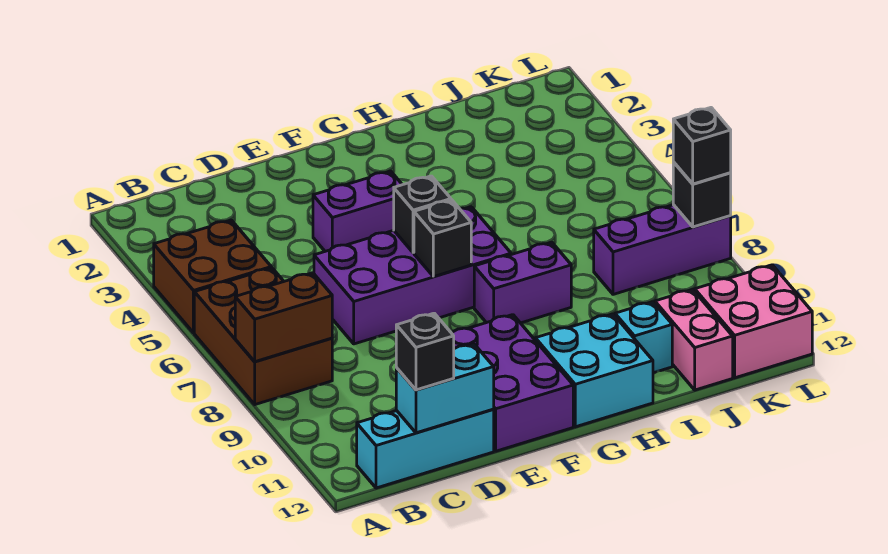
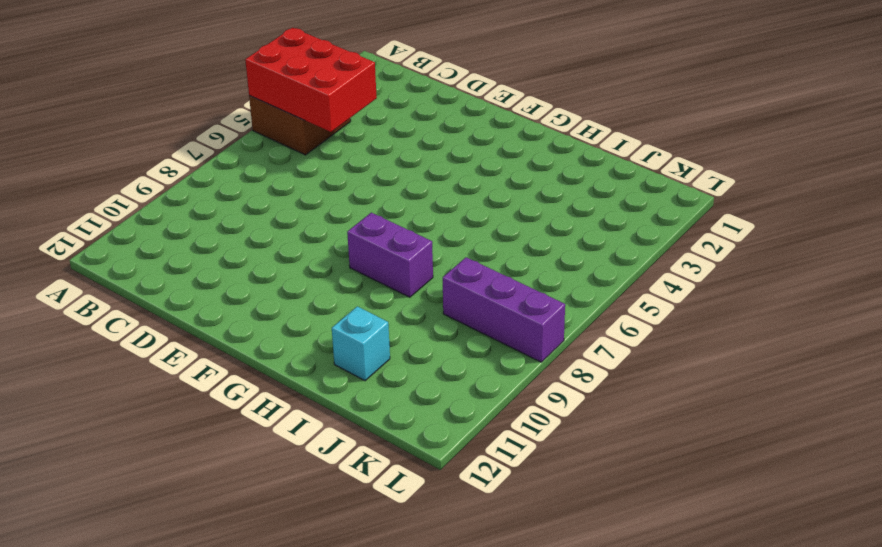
red brick A4:C5 level 2 -> none
none -> brown brick A6:B8 level 1
none -> cyan brick B12:D12 level 1
none -> purple brick D6:G7 level 1

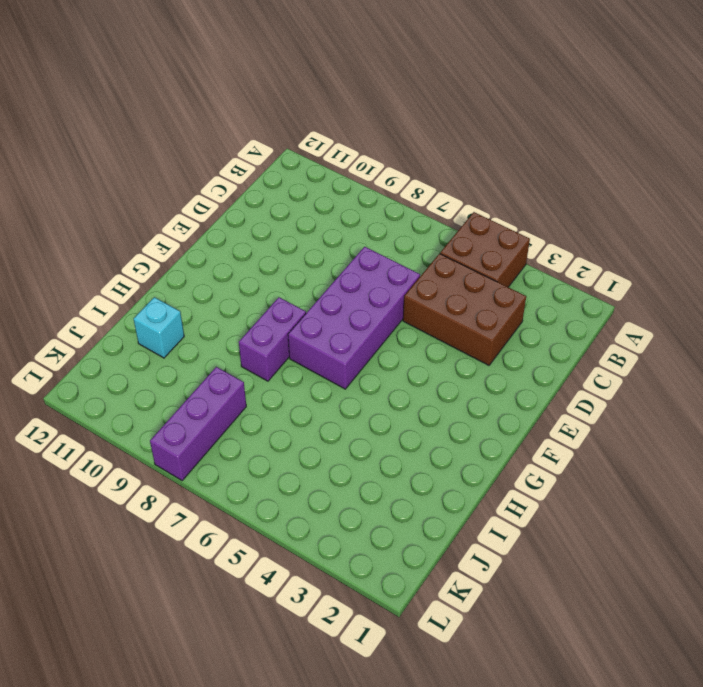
brown brick C3:D5 level 1 -> brown brick A6:B8 level 1
none -> cyan brick B12:D12 level 1
none -> purple brick E4:F4 level 1
none -> purple brick E10:F12 level 1

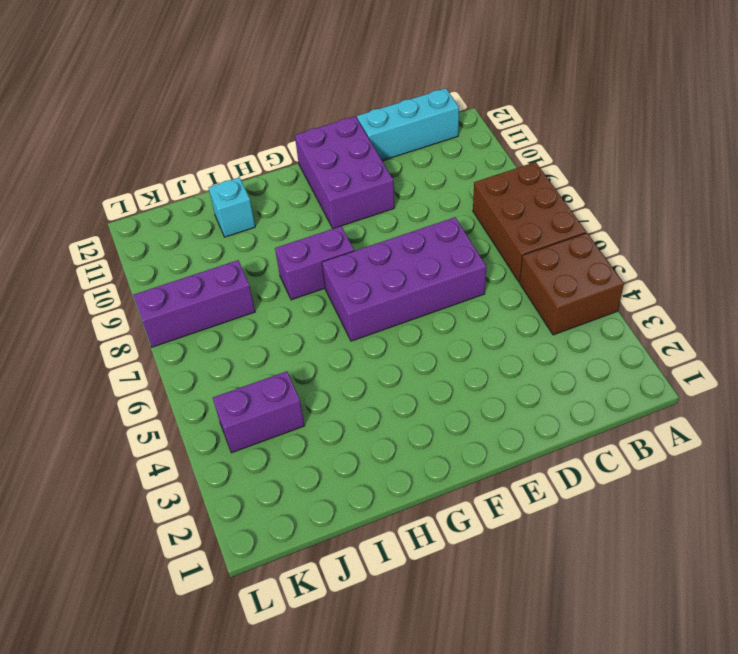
purple brick J4:K4 level 1 -> purple brick E4:F4 level 1
none -> cyan brick G11:H12 level 1
none -> pink brick J11:J12 level 1
none -> pink brick K11:L12 level 1

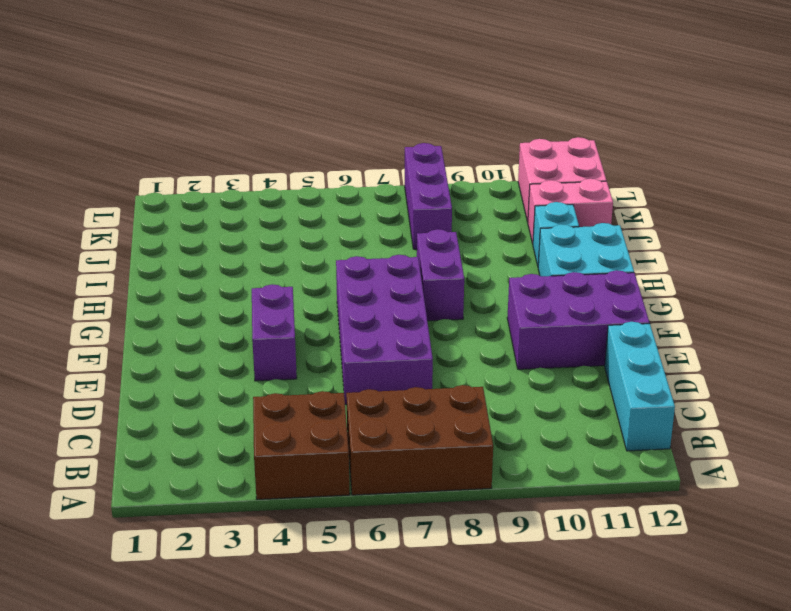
none -> brown brick A8:B8 level 2
none -> cyan brick C12:D12 level 2
none -> black brick F6 level 2

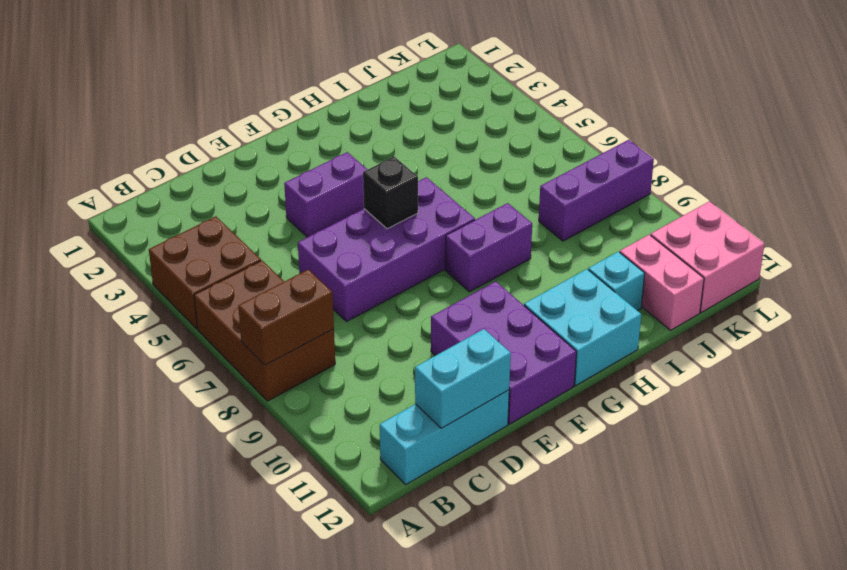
none -> black brick F7 level 2
none -> black brick L8 level 2
none -> black brick C12 level 3

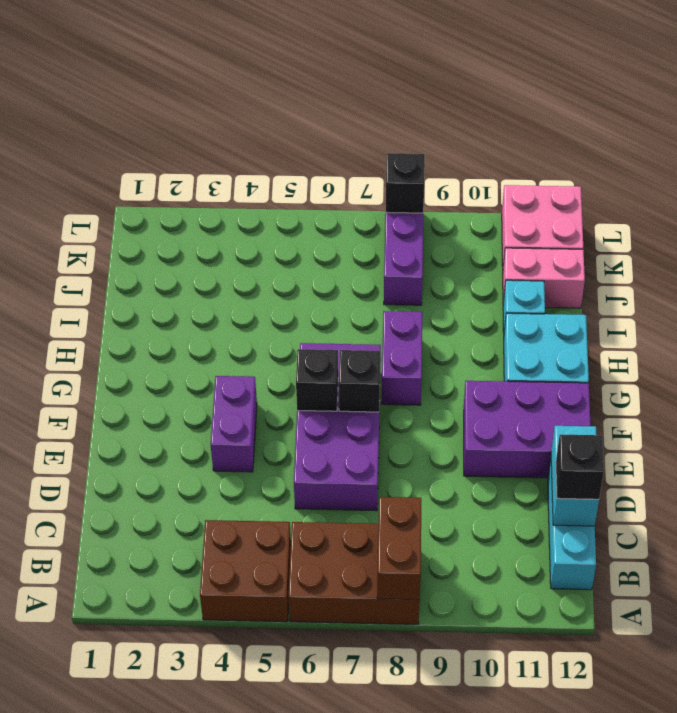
none -> black brick L8 level 3

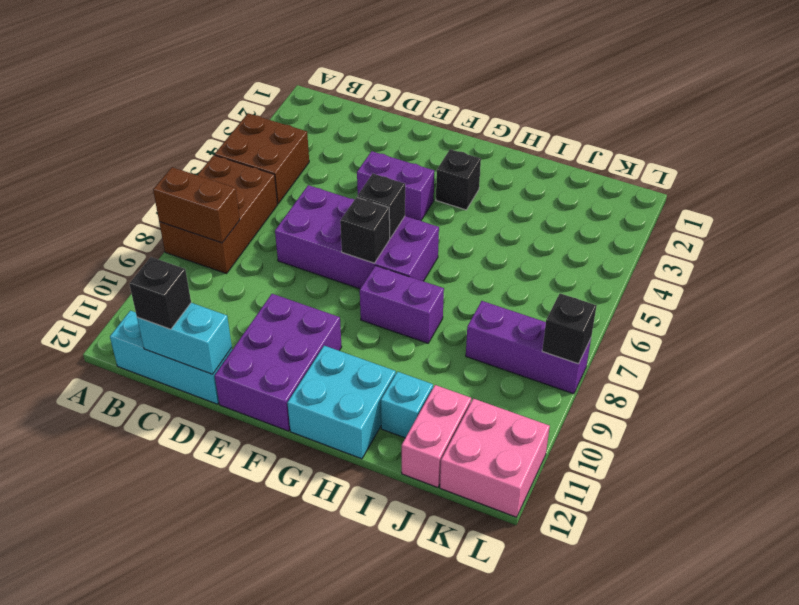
black brick G3 level 1 -> black brick L8 level 3

